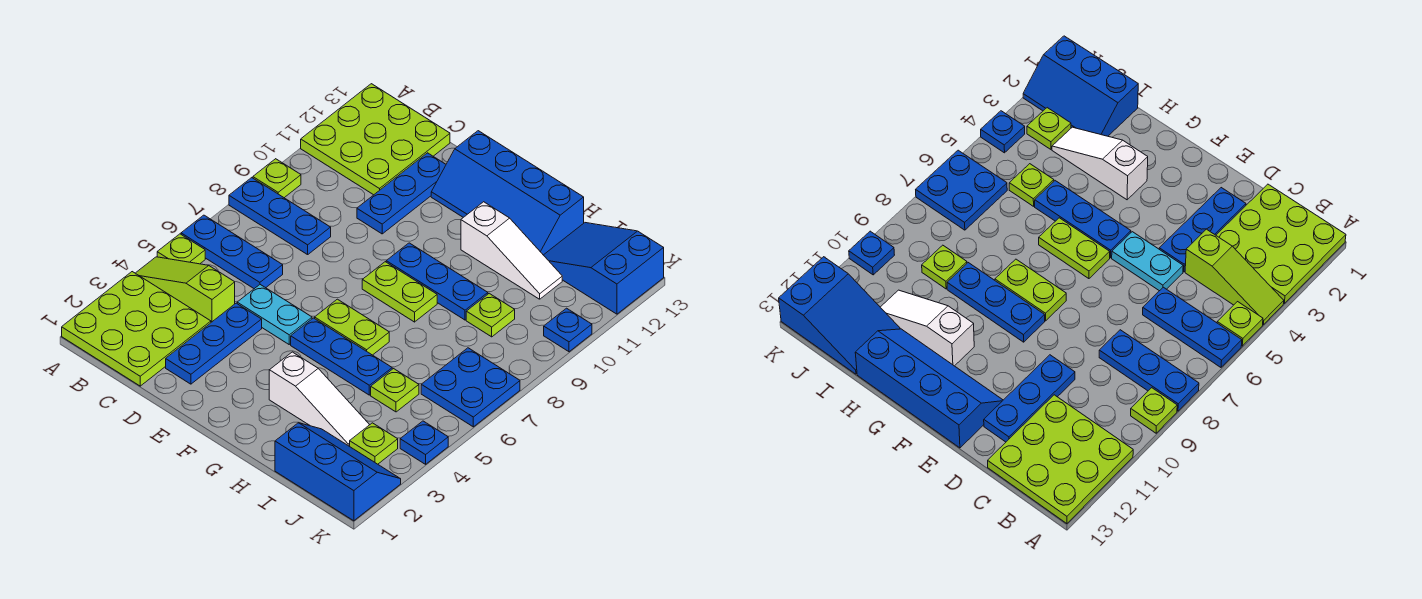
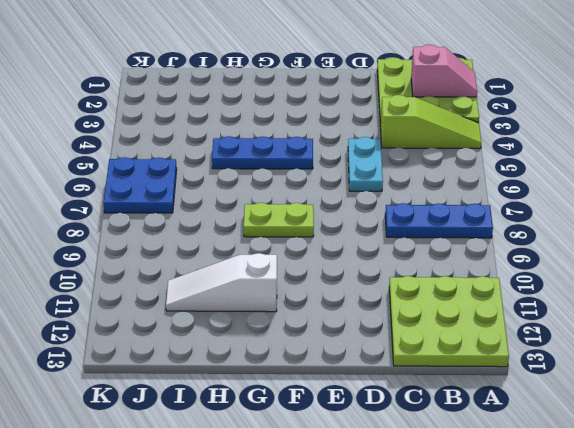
pink slope A2:B2 level 2 top B -> none
cyan plate D5:D6 level 1 -> cyan plate D5:E5 level 1
none -> lime plate A5 level 1
none -> blue plate A6:C6 level 1
none -> lime plate A9 level 1

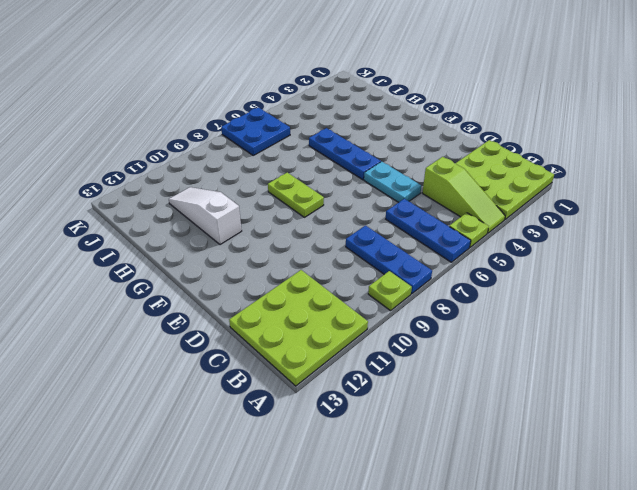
none -> blue plate D2:D4 level 1
none -> blue plate D10:D12 level 1
none -> blue slope E12:H13 level 1 top 13

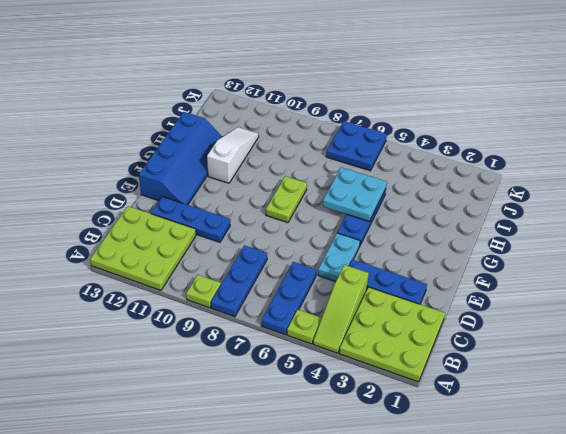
cyan plate G5:H6 level 2 -> none
none -> lime plate F6:G6 level 1
none -> blue plate F9:H9 level 1
none -> white slope G3:I3 level 1 top G

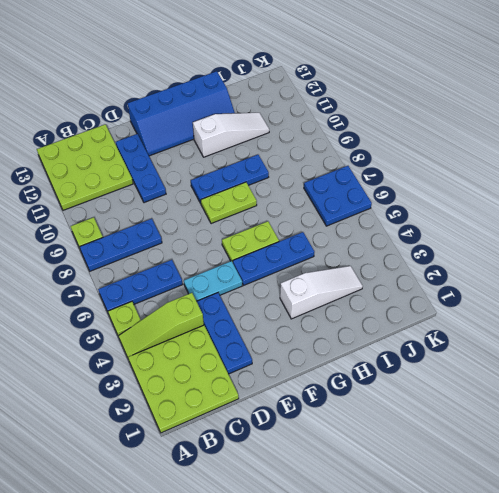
none -> blue slope I1:K2 level 1 top 1
none -> lime plate I5 level 1
none -> lime plate I9 level 1

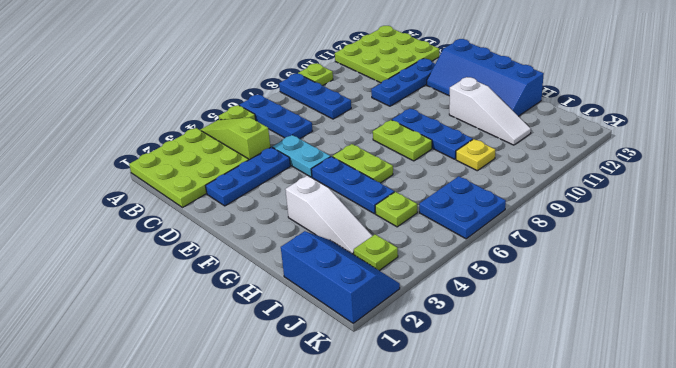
yellow plate I9 level 1 -> lime plate I9 level 1
none -> blue slope I12:K13 level 1 top K
none -> blue plate K4 level 1
none -> blue plate K10 level 1

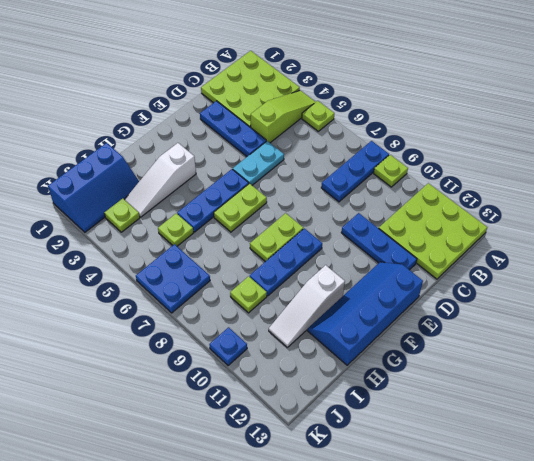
none -> blue plate A6:C6 level 1
none -> blue slope I12:K13 level 1 top K
none -> blue plate K4 level 1

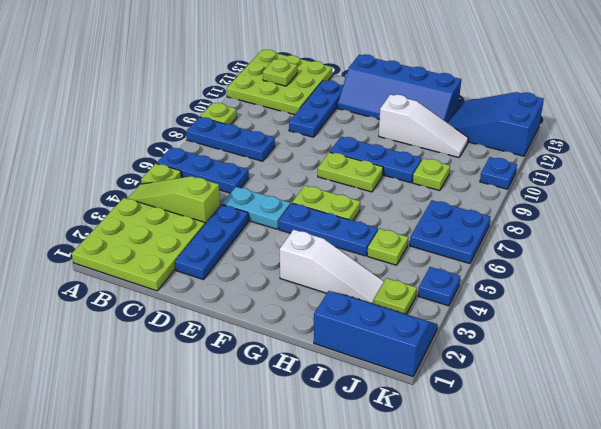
lime plate B12 level 2 -> none

